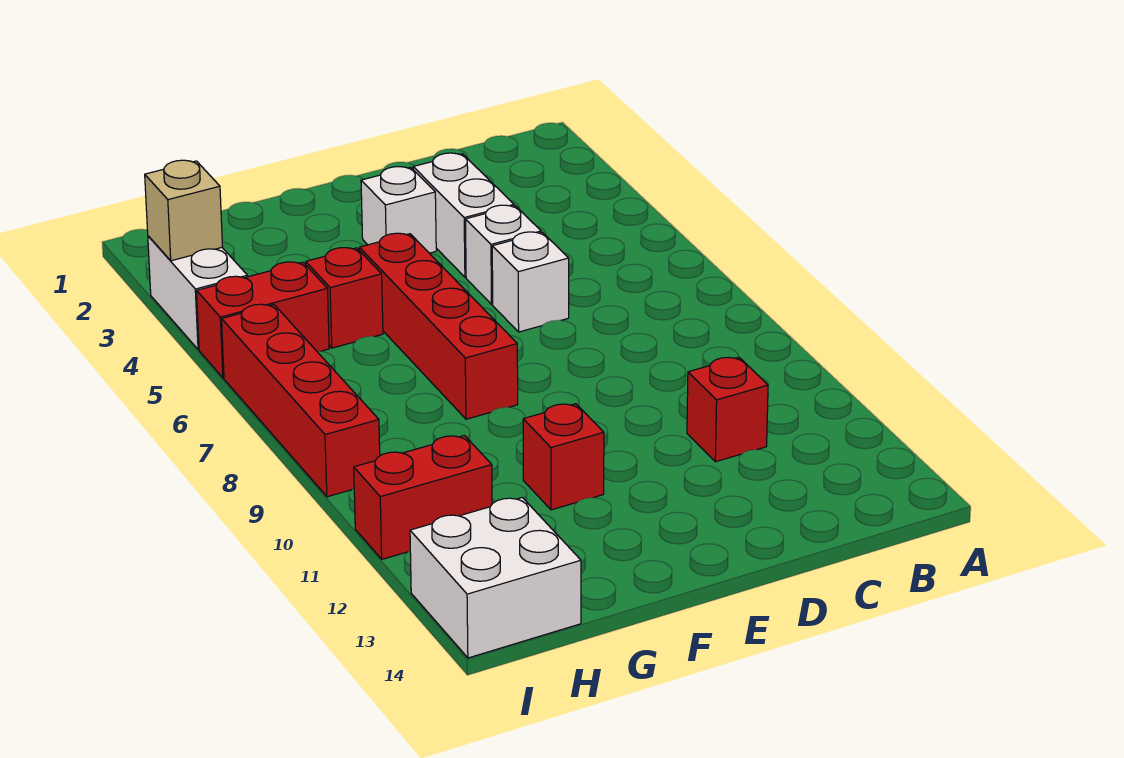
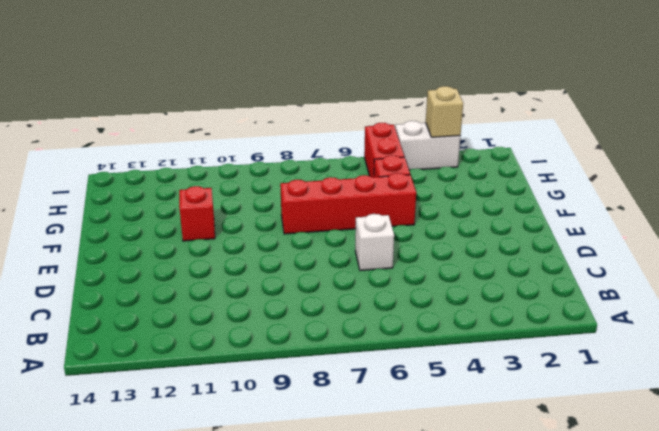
none -> red brick C11 level 1
none -> white brick D3:D4 level 1
none -> white brick D5 level 1

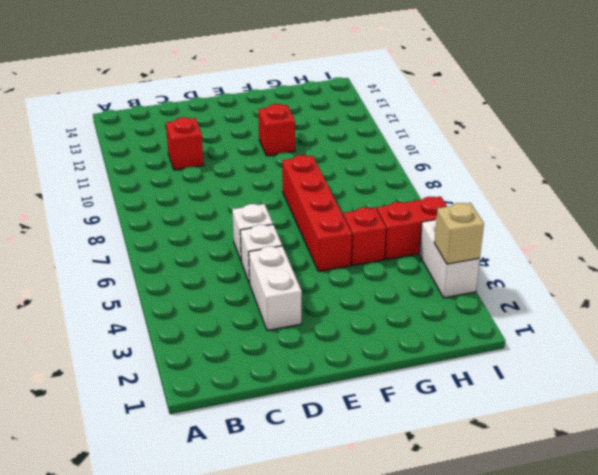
none -> white brick E3 level 1
none -> red brick H11:I11 level 1
none -> white brick H13:I14 level 1

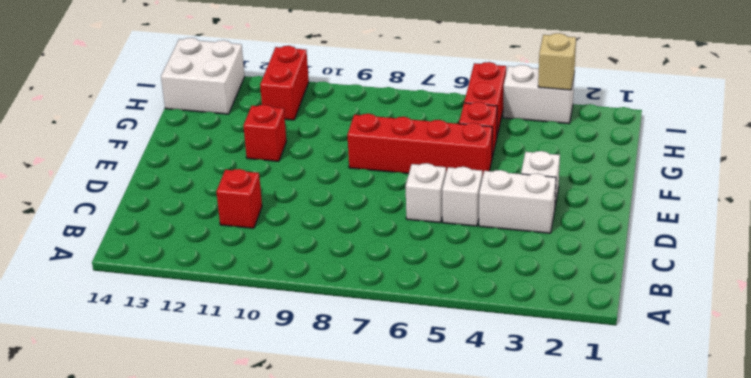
none -> red brick I6:I9 level 1

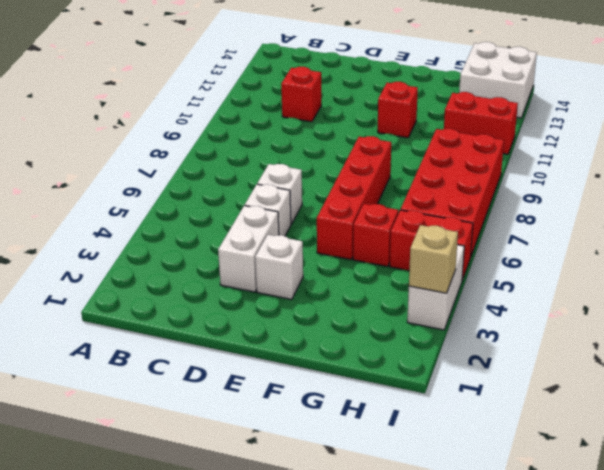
red brick H6:I9 level 1 -> red brick I6:I9 level 1

